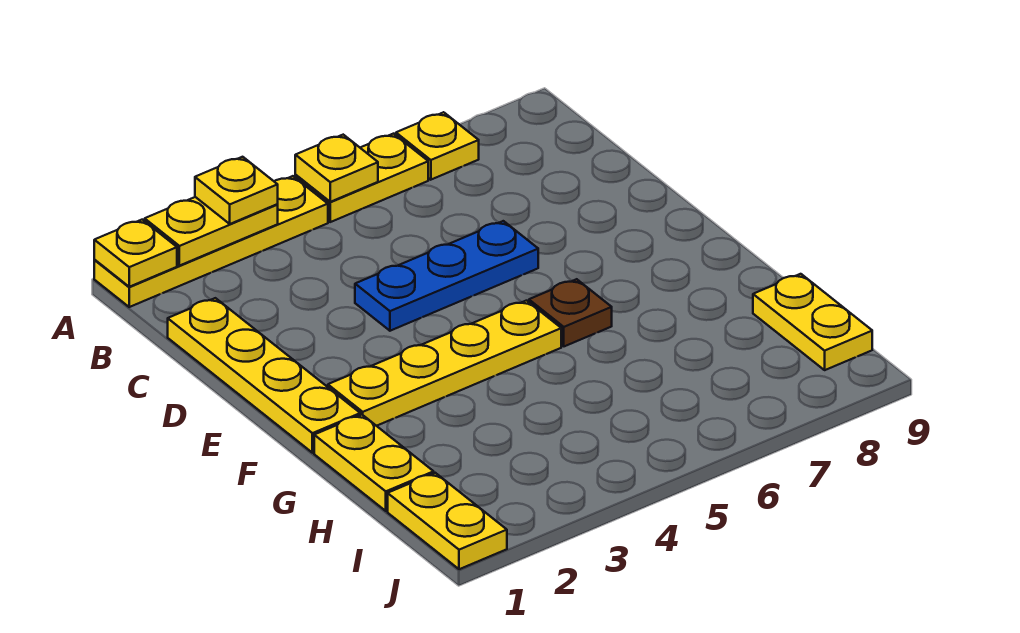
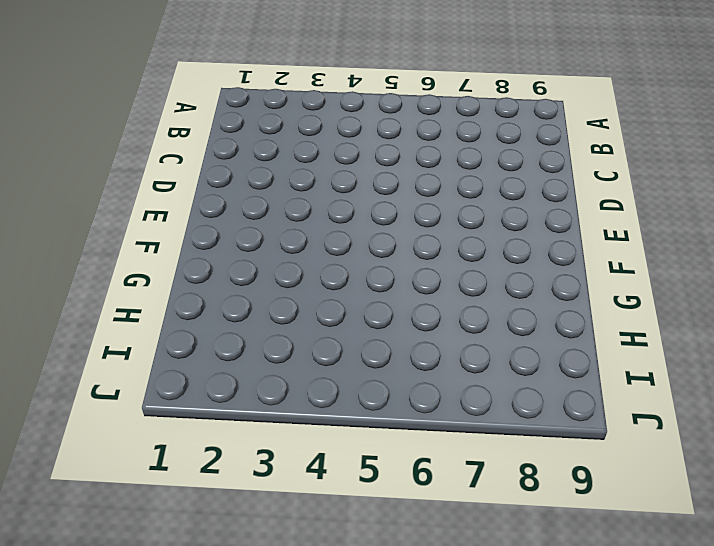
none -> yellow plate A1:A4 level 1
none -> yellow plate A5:A6 level 1
none -> yellow plate A7 level 1

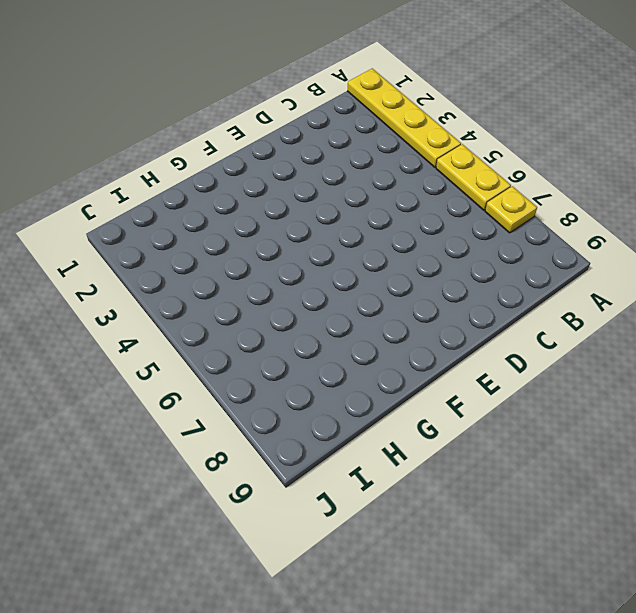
none -> yellow plate C1:F1 level 1
none -> blue plate D4:D6 level 1
none -> yellow plate F2:F5 level 1

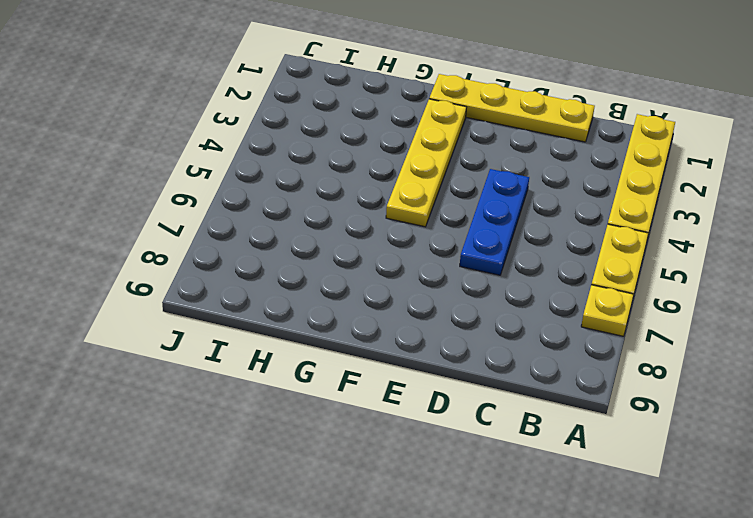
none -> brown plate F6 level 1
none -> yellow plate G1:H1 level 1
none -> yellow plate H9:I9 level 1

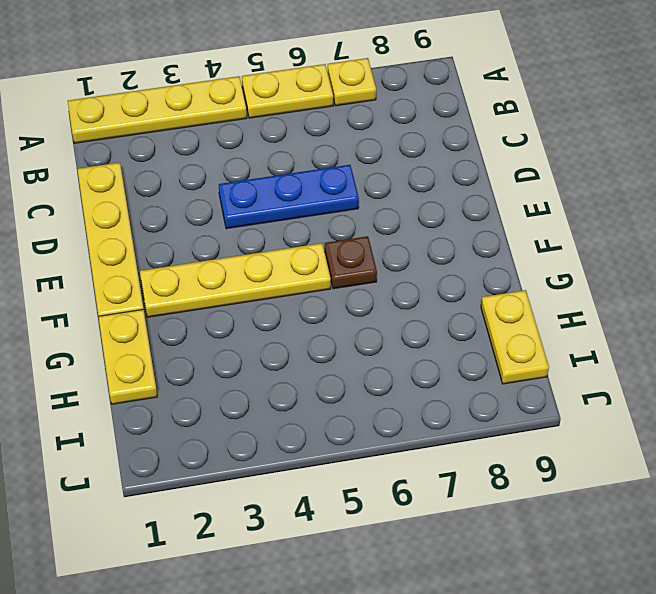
none -> yellow plate I1:J1 level 1
none -> yellow plate A1 level 2
none -> yellow plate A2:A3 level 2

